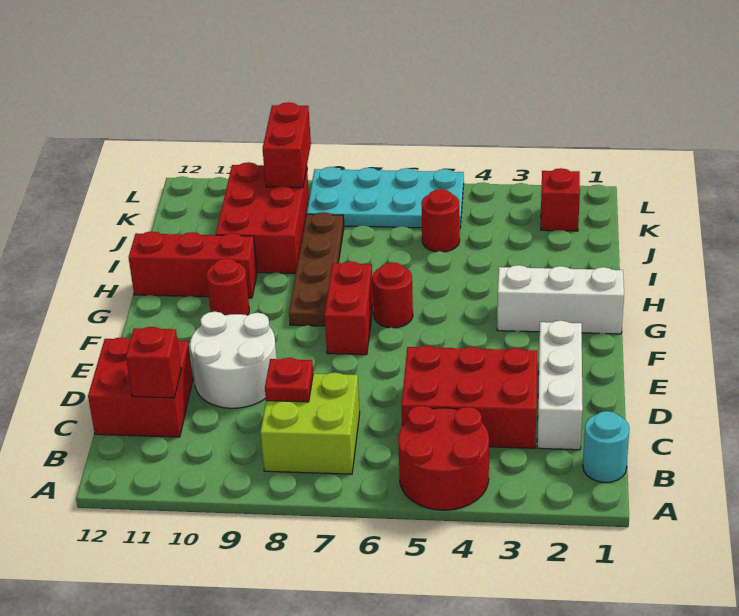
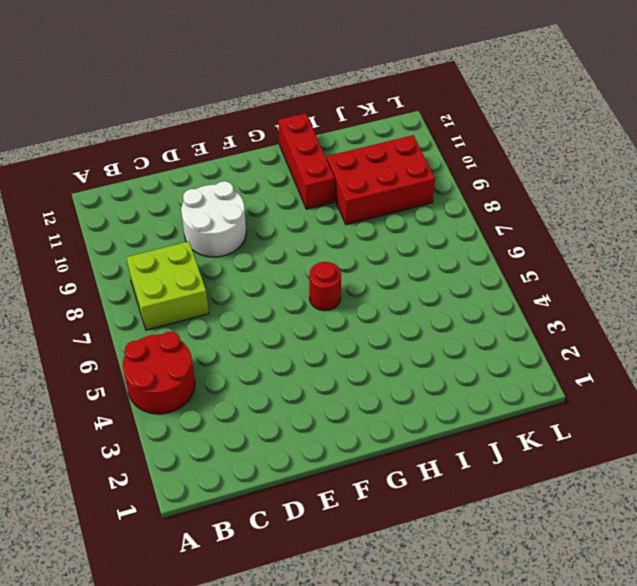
none -> cyan round brick B1 level 1
none -> white brick C2:E2 level 1
none -> red brick C3:D5 level 1

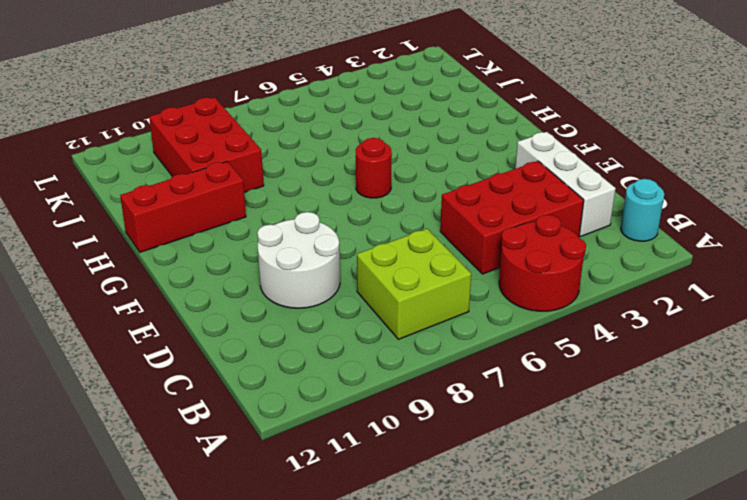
none -> red brick C11:D12 level 1
none -> red brick F7:G7 level 1
none -> white brick G1:G3 level 1

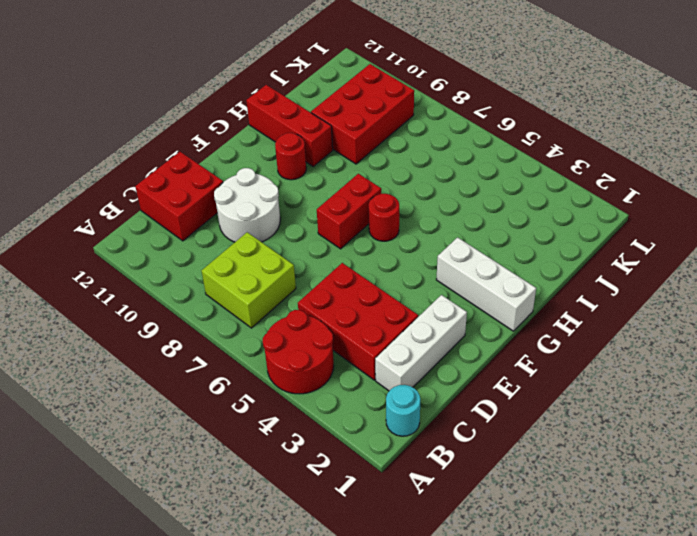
none -> brown plate G8:J8 level 1
none -> red round brick J5 level 1
none -> red brick K2 level 1

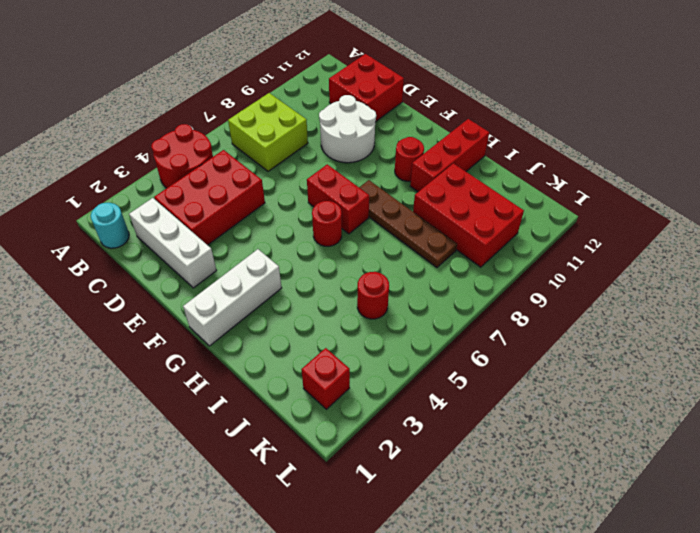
none -> cyan plate K5:L8 level 1
none -> red plate C8 level 2
none -> red brick C11 level 2

